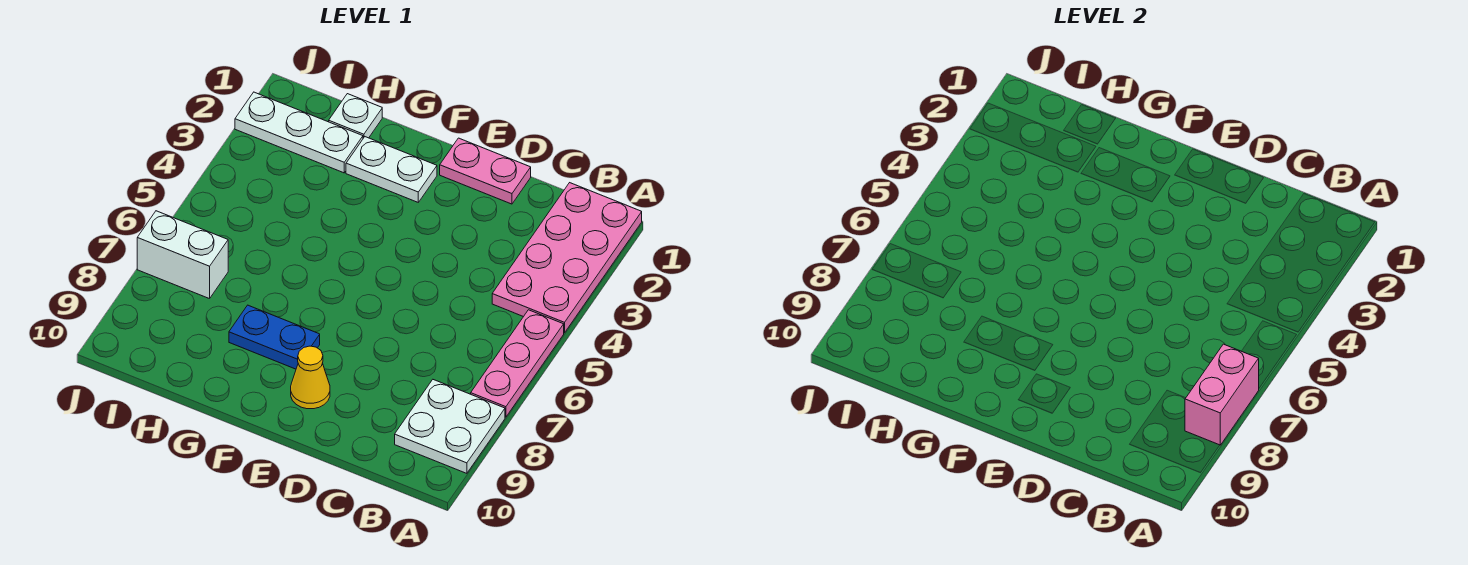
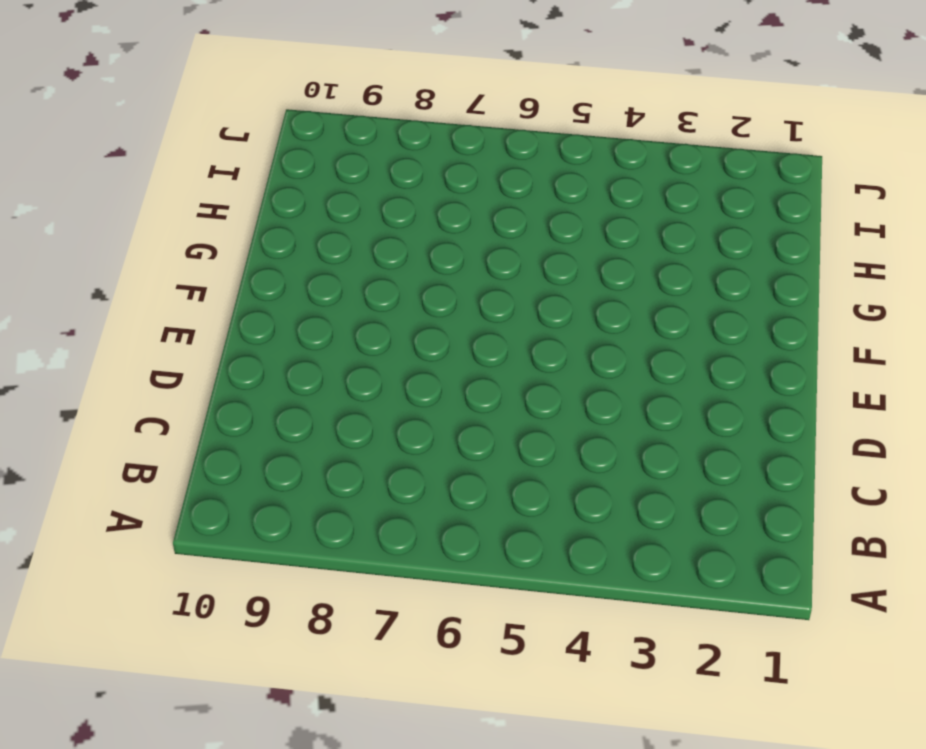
none -> pink plate A1:B4 level 1
none -> pink plate A5:A7 level 1

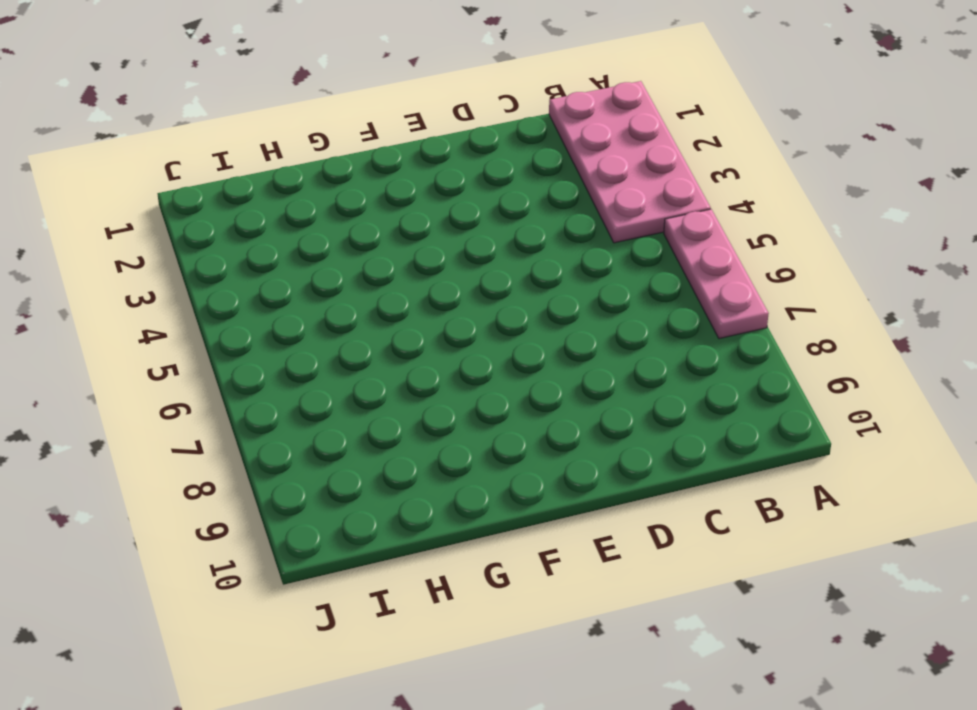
none -> white plate A8:B9 level 1
none -> pink plate D1:E1 level 1

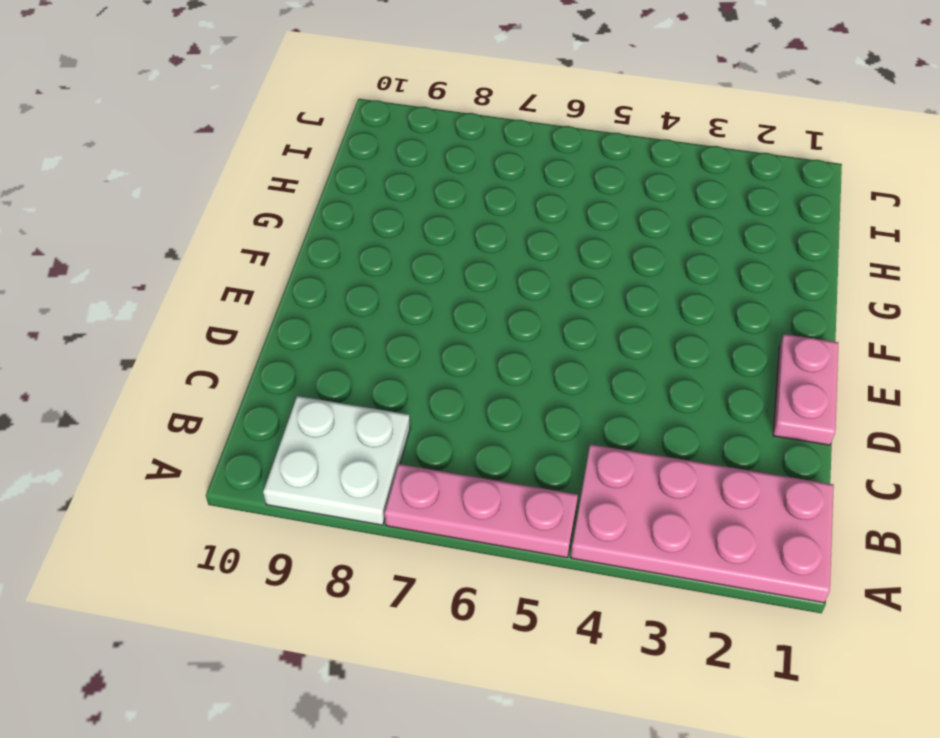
none -> yellow cone E9 level 1
none -> white plate F2:G2 level 1

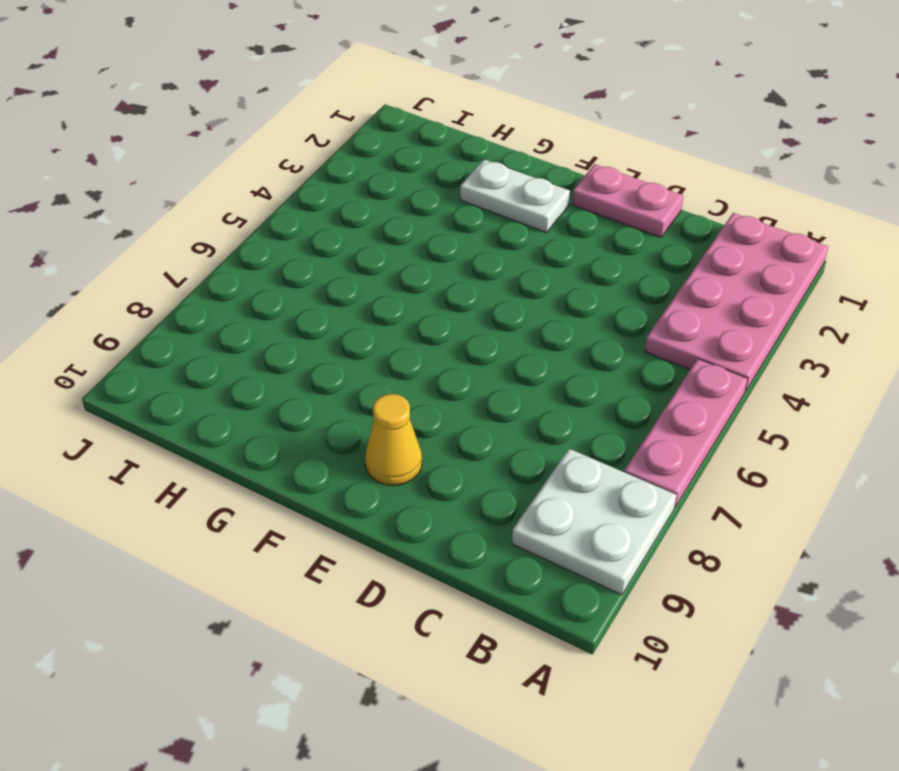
none -> blue plate F8:G8 level 1
none -> white plate H1 level 1

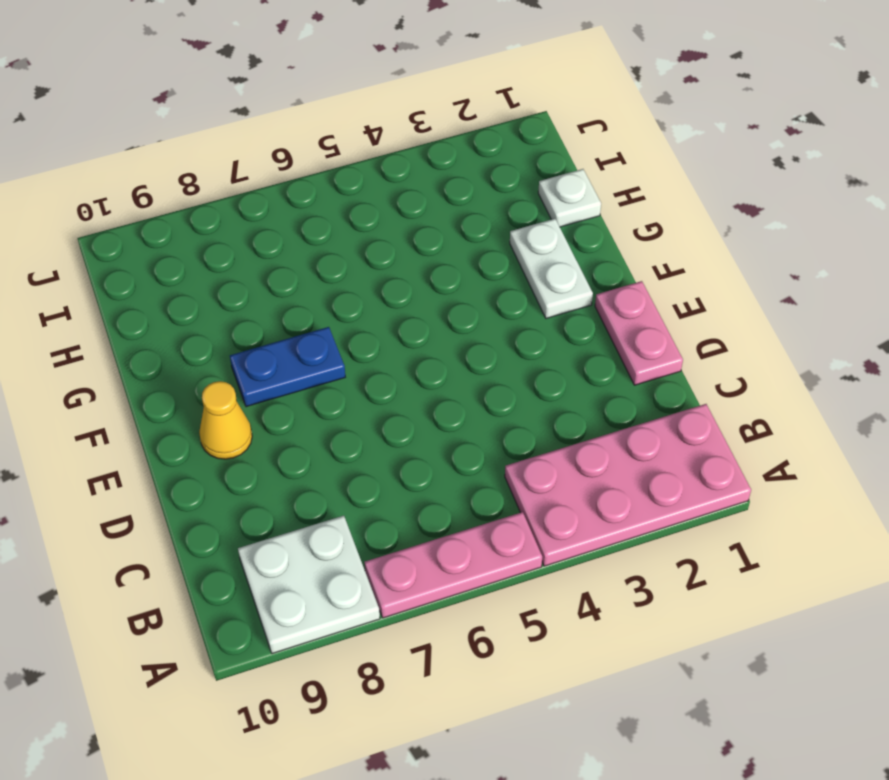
blue plate F7:F8 level 1 -> blue plate F8:G8 level 1
none -> white plate H2:J2 level 1
none -> white brick I7:J7 level 1

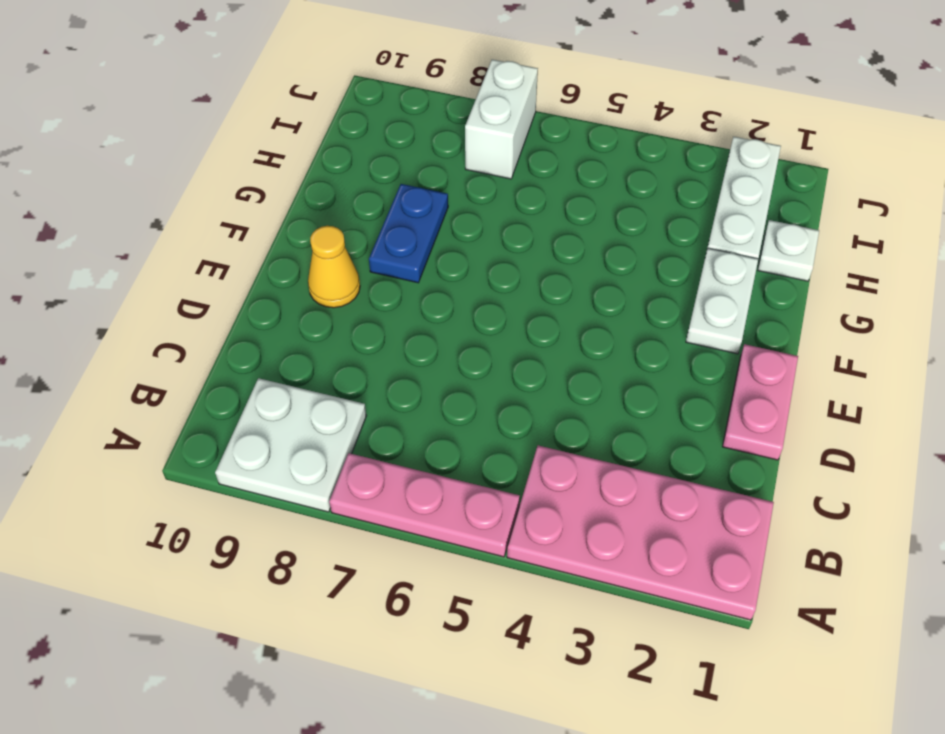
none -> pink brick A7:A8 level 2

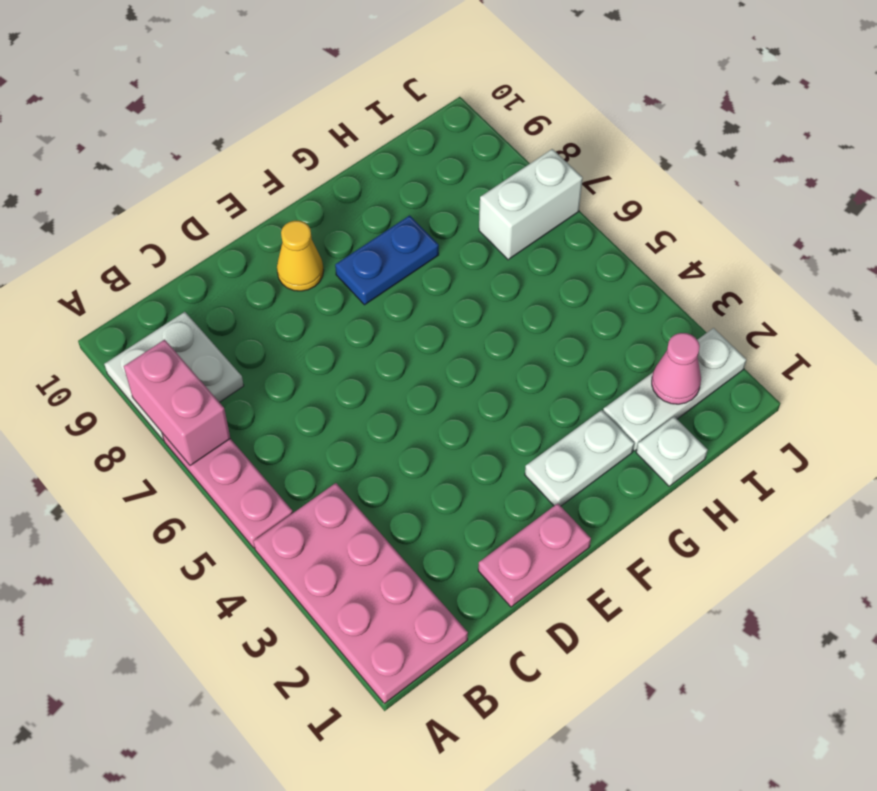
pink cone I2 level 2 -> none

